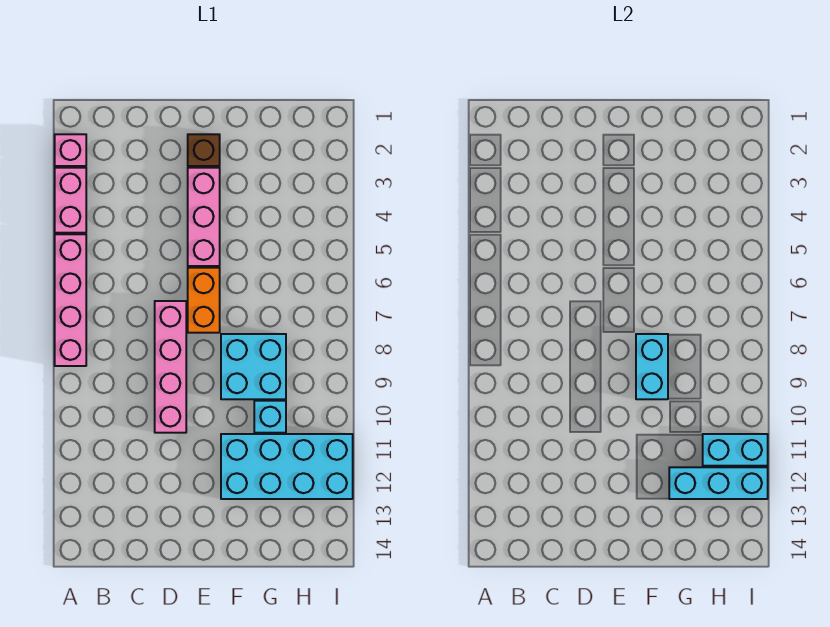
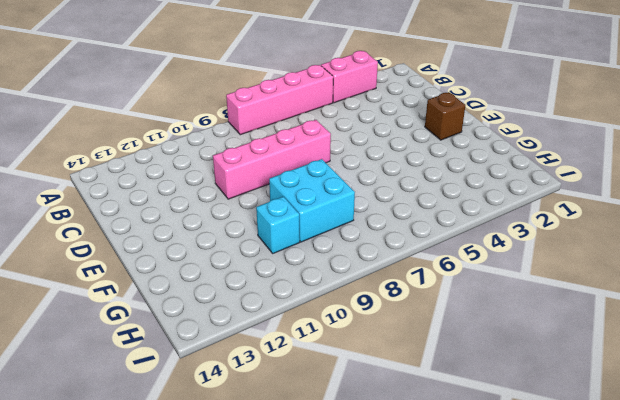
none -> pink brick A2 level 1
none -> pink brick E3:E5 level 1
none -> orange brick E6:E7 level 1

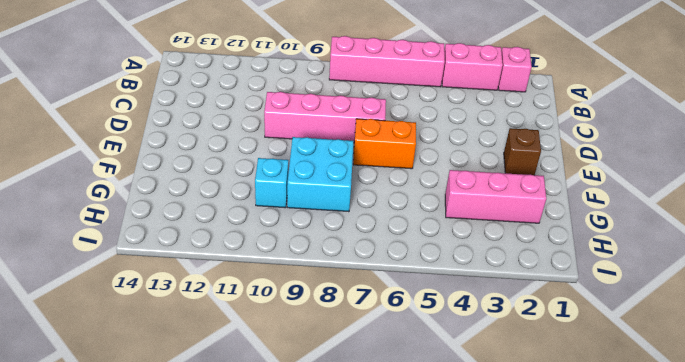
pink brick G2:G4 level 1 -> pink brick E3:E5 level 1
none -> cyan brick F11:I12 level 1
none -> cyan brick F8:F9 level 2
none -> cyan brick G12:I12 level 2

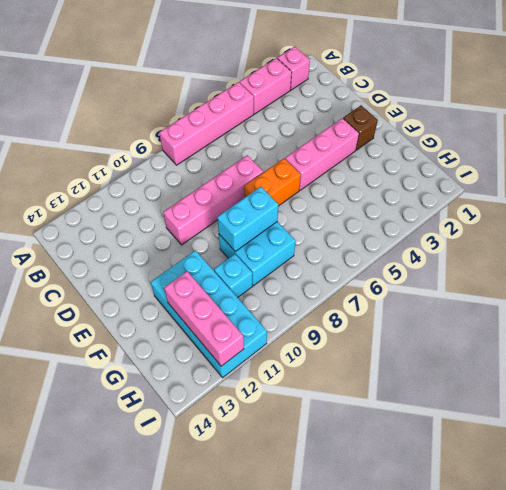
pink brick G12:I12 level 2 -> cyan brick G12:I12 level 2
none -> cyan brick H11:I11 level 2

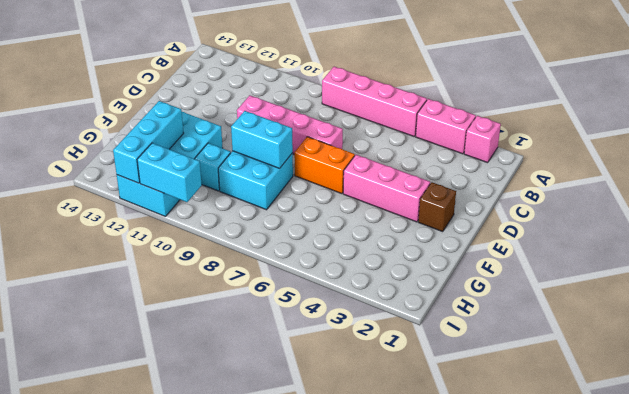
cyan brick I10:I11 level 2 -> cyan brick H11:I11 level 2

